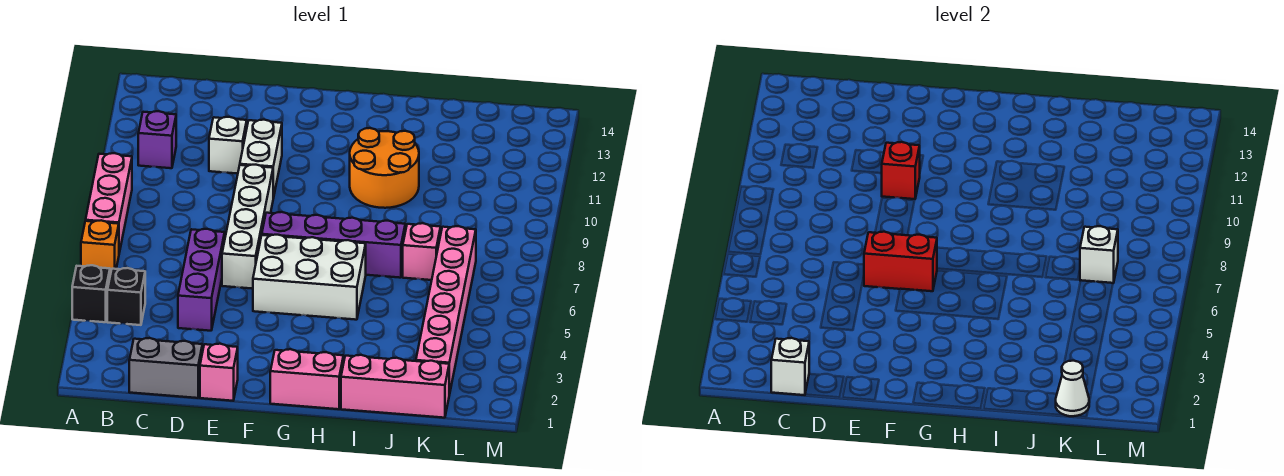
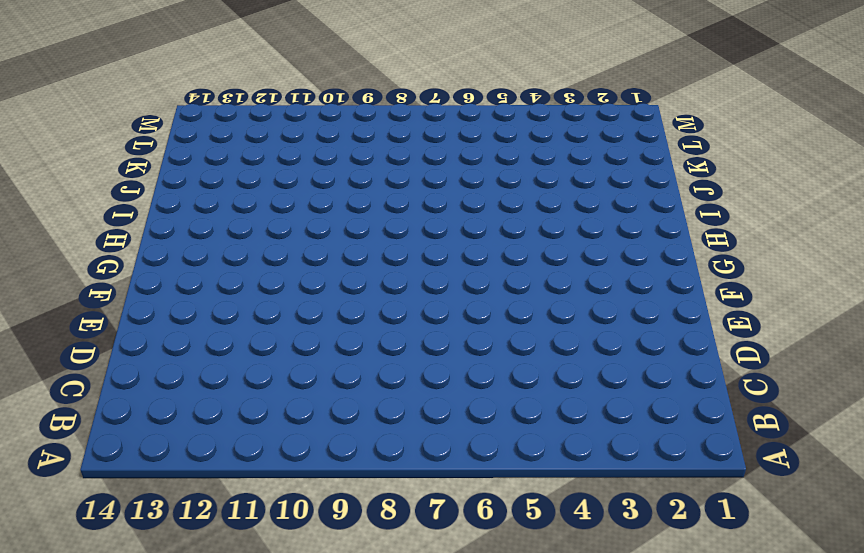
none -> black brick A4 level 1
none -> orange brick A6 level 1
none -> pink brick A7:A9 level 1

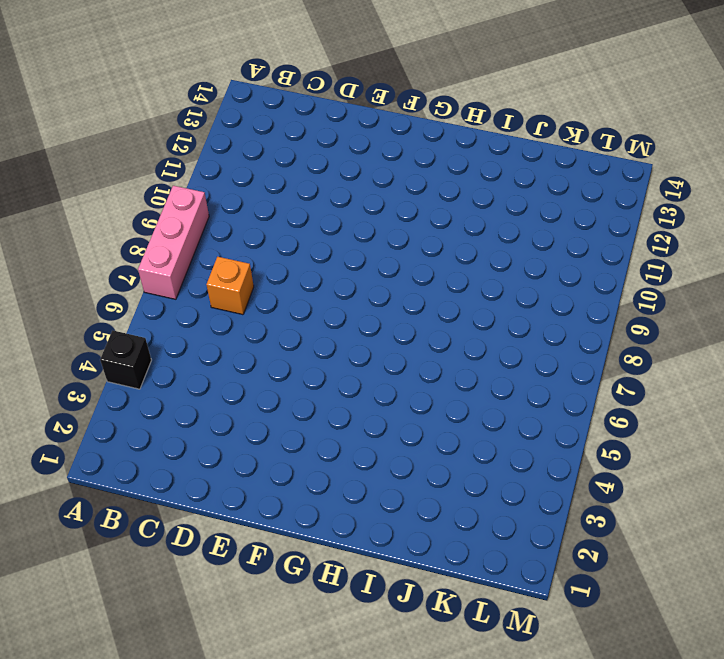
orange brick C7 level 1 -> orange brick A6 level 1
none -> black brick B4 level 1
none -> purple brick B11 level 1
none -> grey brick C1:D1 level 1

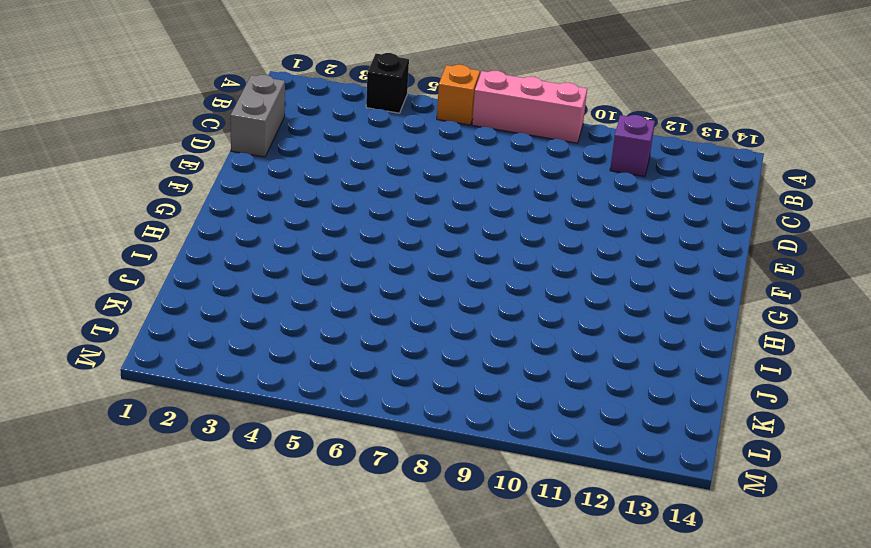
none -> black brick B4 level 1
none -> purple brick D4:D6 level 1
none -> white brick D11 level 1

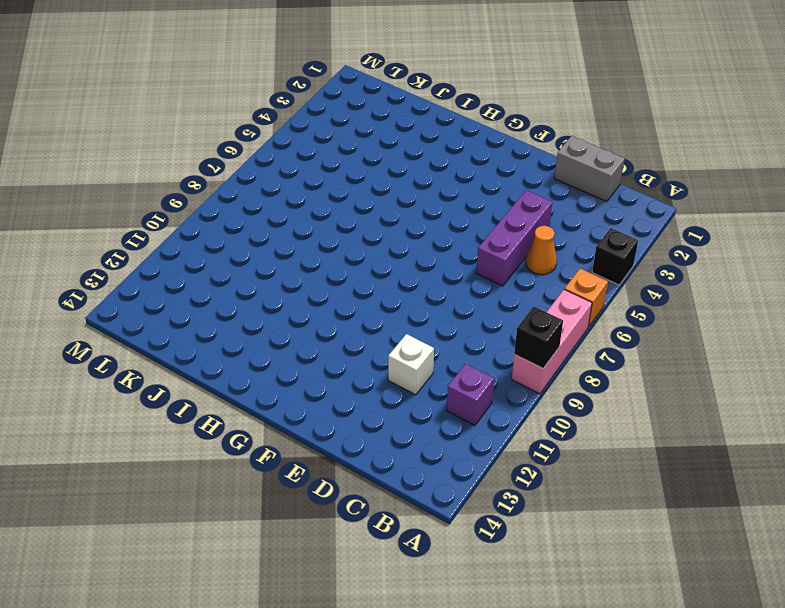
black brick A9 level 2 -> black brick B4 level 1
orange cone C5 level 1 -> none
none -> pink brick E1 level 1
none -> white brick E6:E9 level 1
none -> white brick E10:E11 level 1

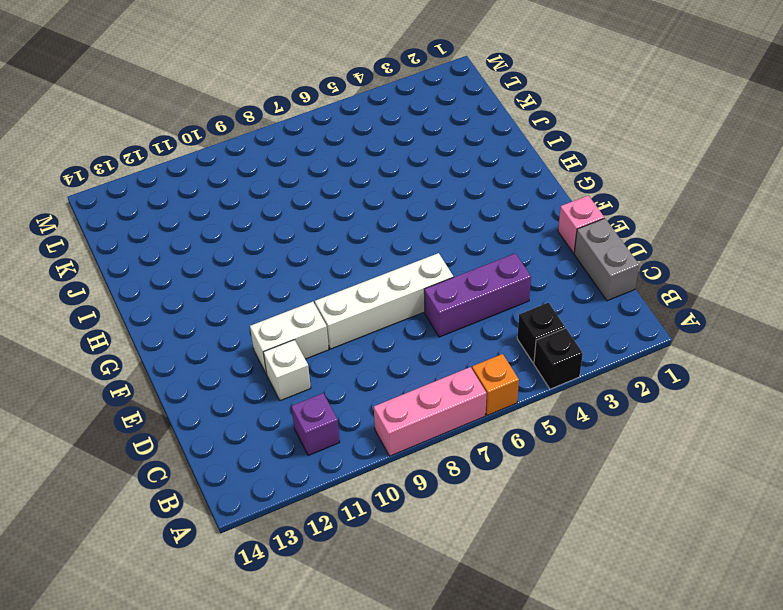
none -> white brick F5:H6 level 1
none -> purple brick F7:I7 level 1
none -> pink brick G1:H1 level 1

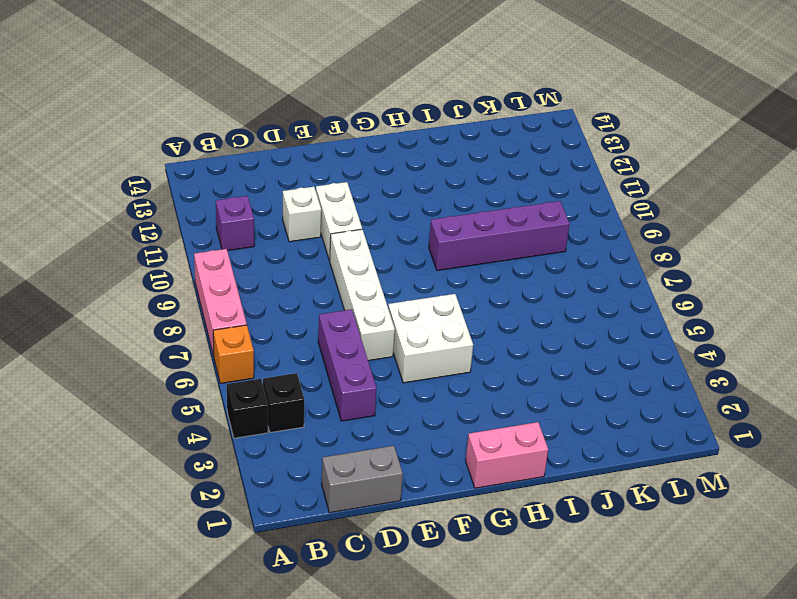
white brick F5:G6 level 1 -> white brick F5:H6 level 1
purple brick H9:K9 level 1 -> purple brick F7:I7 level 1
none -> pink brick E1 level 1
none -> orange round brick H10:I11 level 1
none -> pink brick I1:K1 level 1

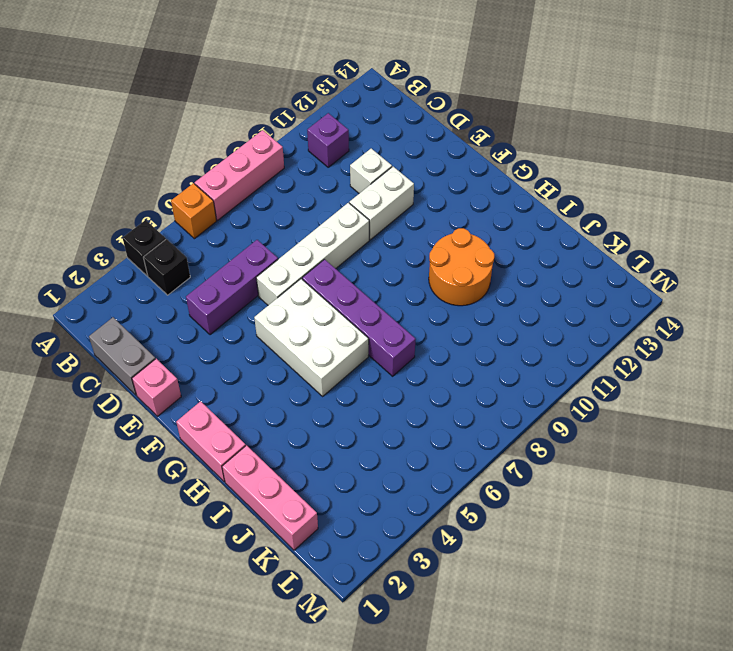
none -> pink brick J7 level 1
none -> pink brick K2:K7 level 1
none -> white brick C1 level 2

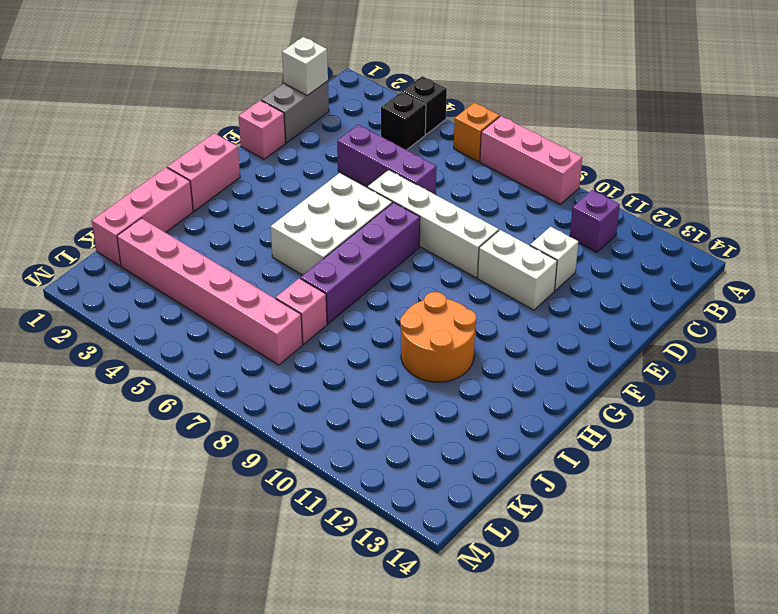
none -> red brick E6:F6 level 2
none -> red brick E10 level 2
none -> white cone K1 level 2

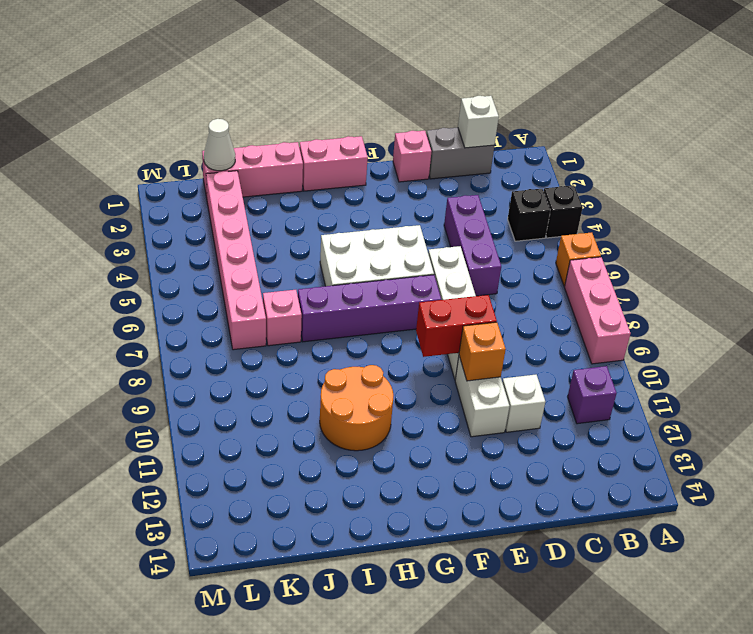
red brick E9:F9 level 2 -> red brick E6:F6 level 2
orange brick E10 level 2 -> red brick E10 level 2
none -> white brick K7 level 2

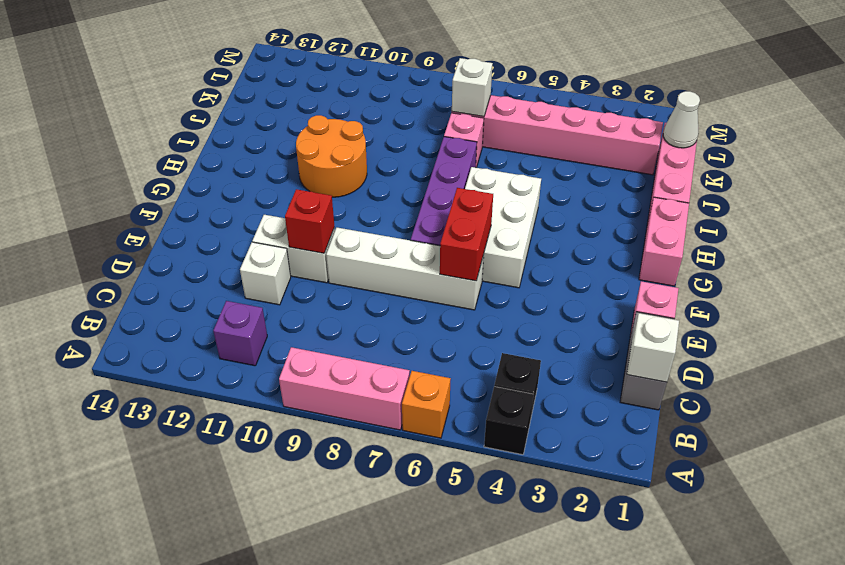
none -> purple brick D4:D6 level 1

